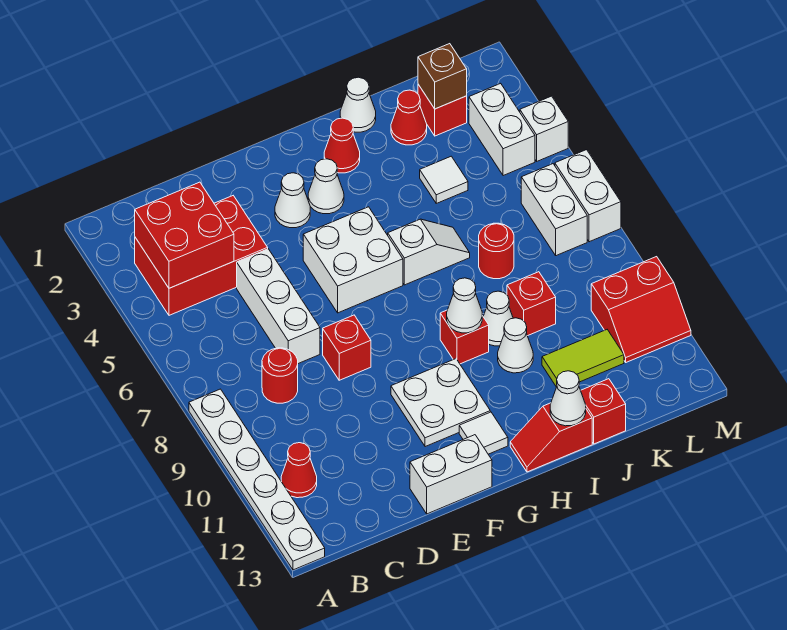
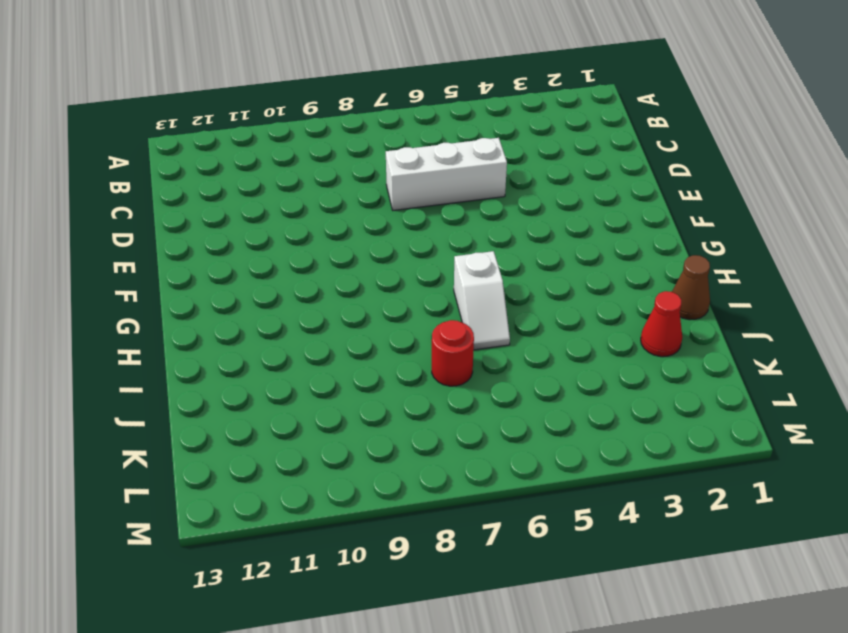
brown cone I1 level 1 -> white cone I1 level 1
none -> white plate A8:A13 level 1
none -> red brick B3:D4 level 1
none -> red cone B11 level 1
none -> red round brick C8 level 1

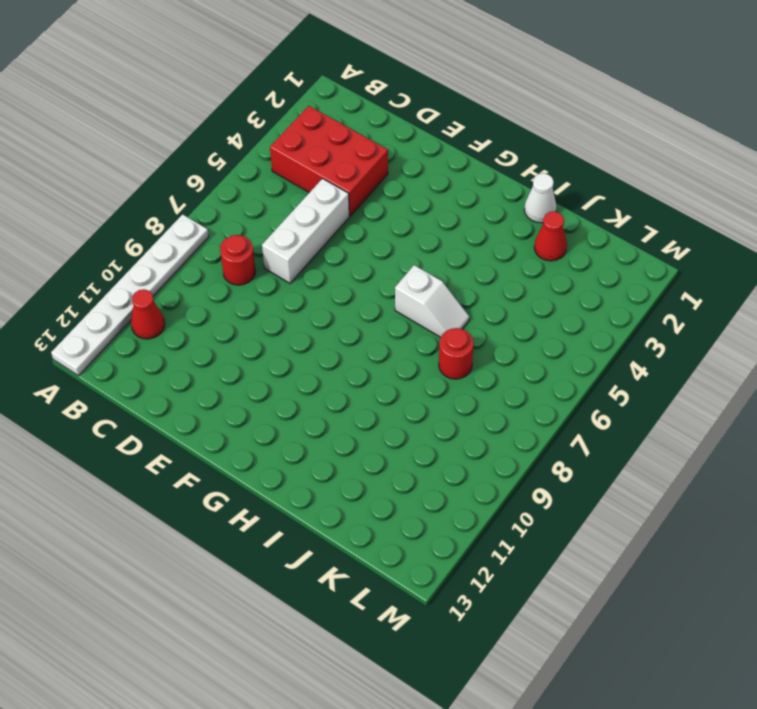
none -> red brick E8 level 1
none -> white brick E13:F13 level 1
none -> white cone F3 level 1
none -> white brick F5:G6 level 1

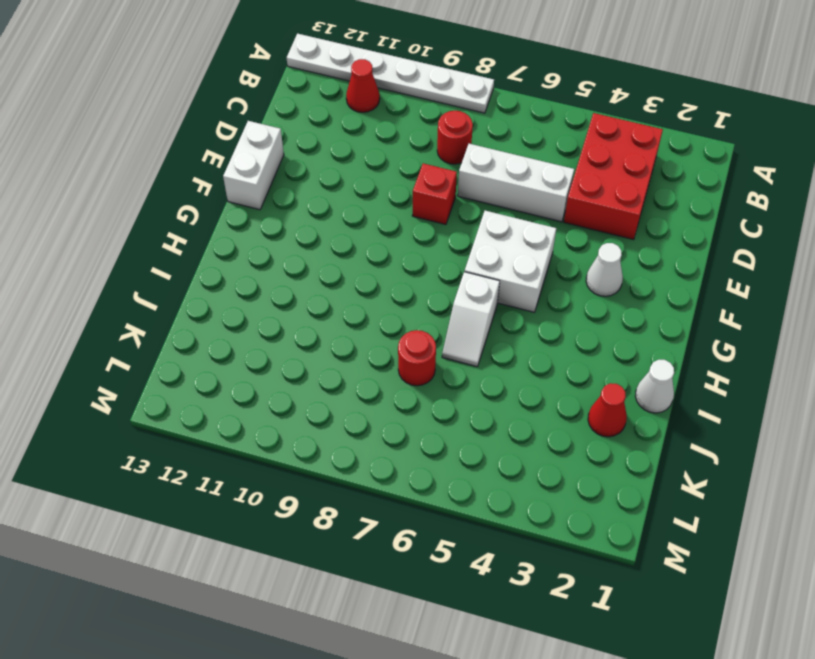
none -> white plate F10:G11 level 1
none -> white cone G3 level 1
none -> white tile G12 level 1
none -> red cone H2 level 1

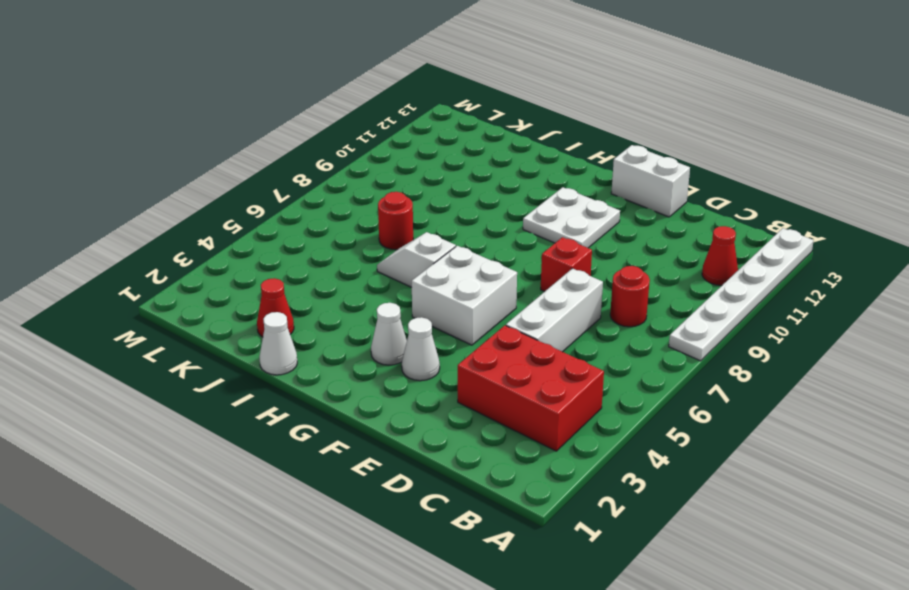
none -> white tile G12 level 1
none -> red cone H2 level 1
none -> red brick H9 level 1
none -> red slope H13:I13 level 1 top I

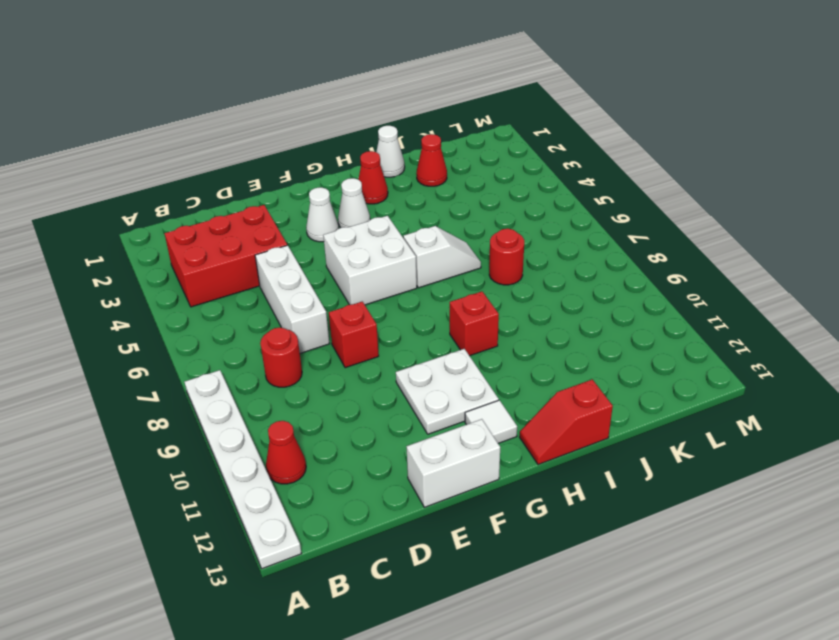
none -> white cone I9 level 1
none -> white cone I10 level 1
none -> white tile J4 level 1
none -> red brick J9 level 1

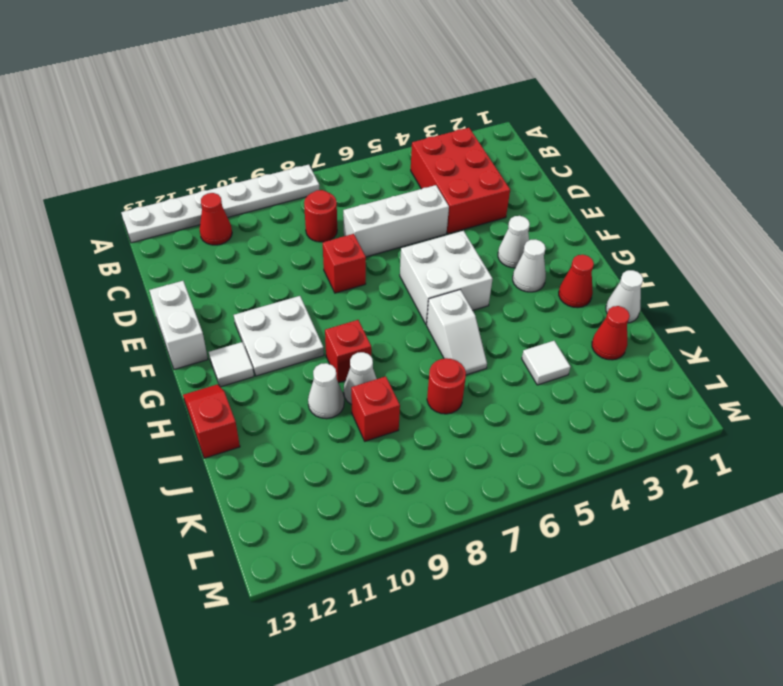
none -> lime tile J11:K11 level 1
none -> red brick J13 level 1
none -> red brick K2 level 1
none -> white brick L3:L4 level 1

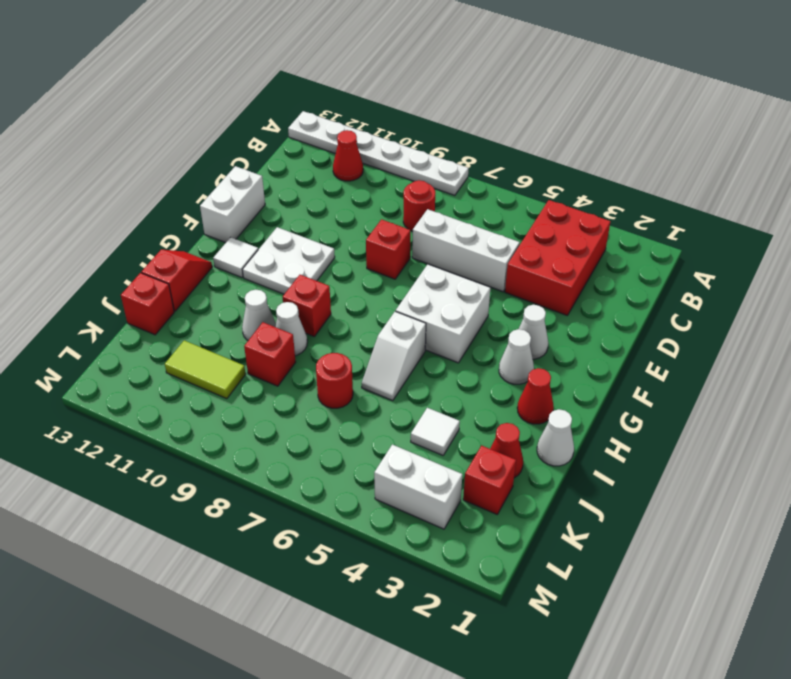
lime tile K10:K11 level 1 -> lime tile J11:K11 level 1
none -> white brick L6:L7 level 1
none -> red slope L10:M11 level 1 top 10
none -> white brick M4 level 1
none -> white brick M6:M7 level 1

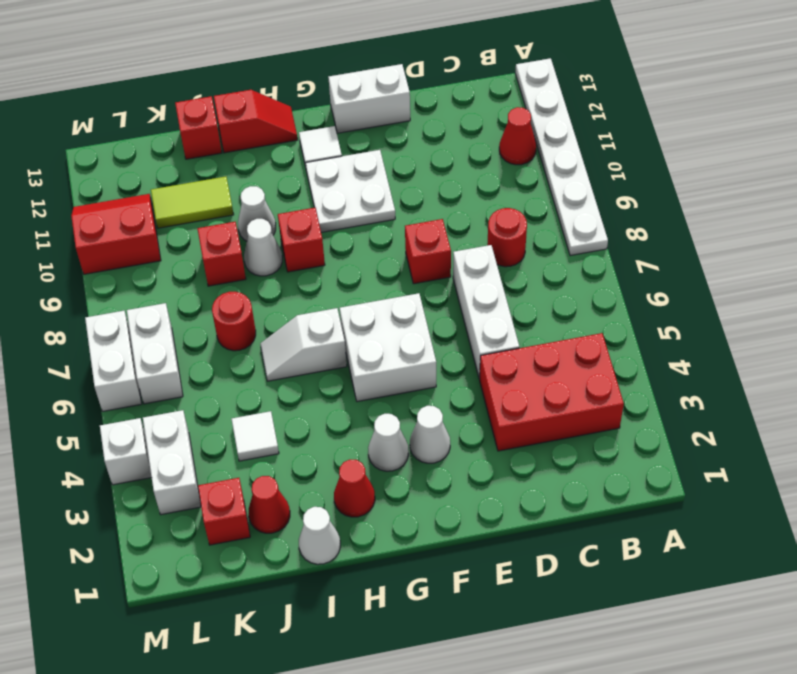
none -> red brick B3:C4 level 2
none -> white cone H9 level 2
none -> white cone I13 level 2
none -> brown brick K2 level 2

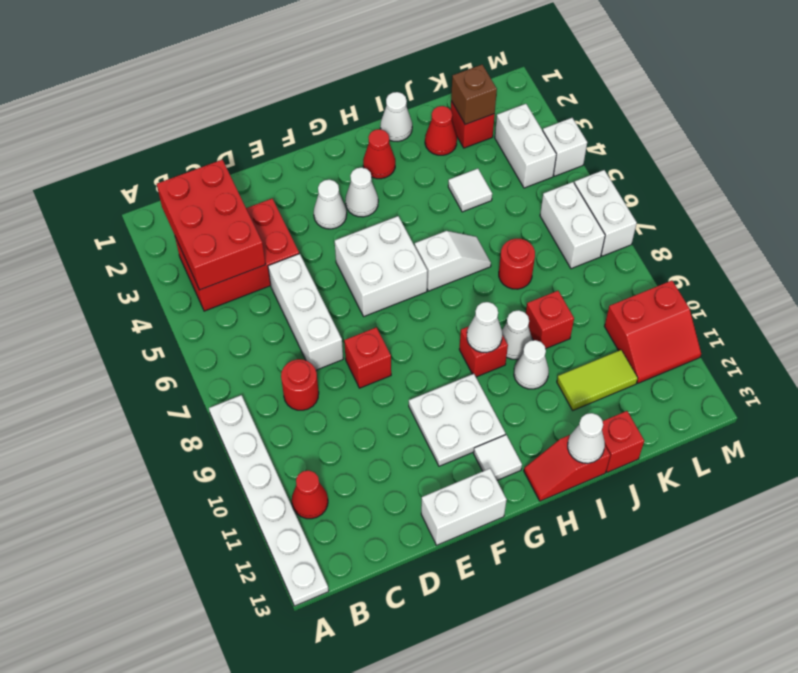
red brick B2:C4 level 2 -> red brick B3:C4 level 2

